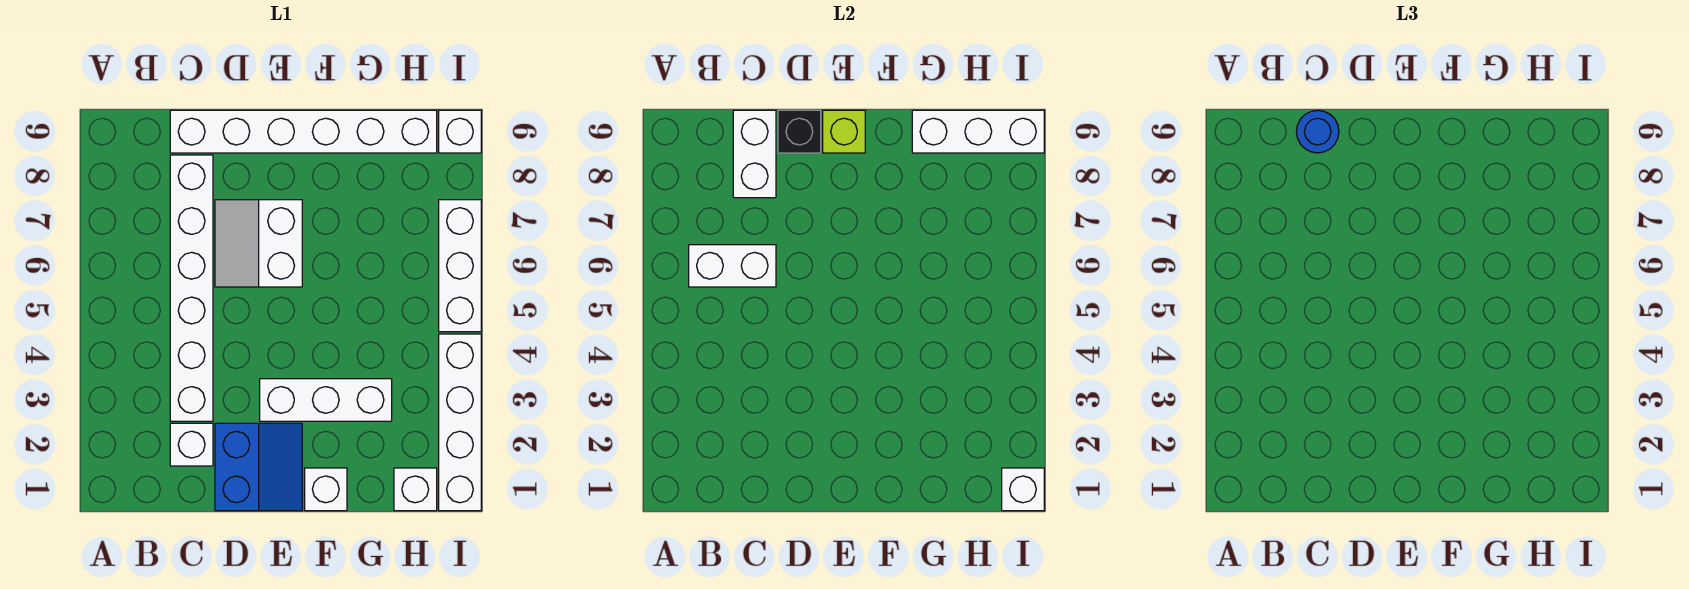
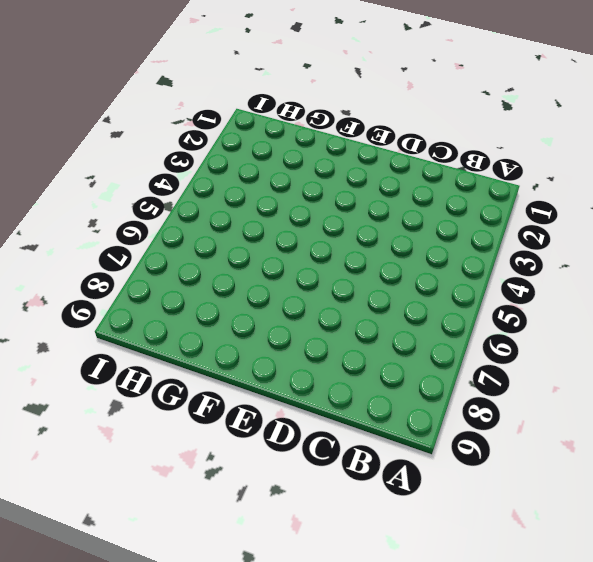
none -> white brick C2 level 1
none -> white brick C3:C8 level 1
none -> white brick C9:H9 level 1

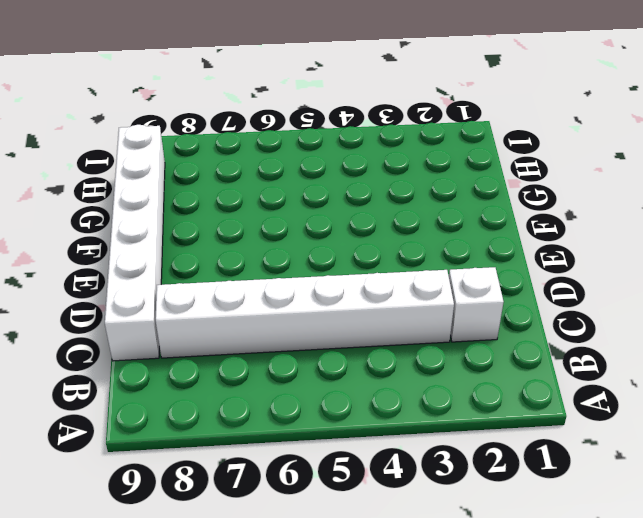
none -> blue slope D1:E2 level 1 top D
none -> white slope D6:E7 level 1 top E
none -> white brick E3:G3 level 1

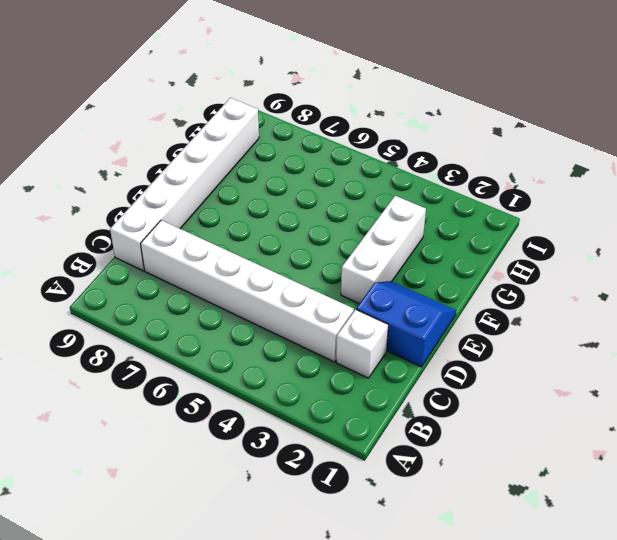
none -> white slope D6:E7 level 1 top E
none -> white brick F1 level 1
none -> white brick H1 level 1

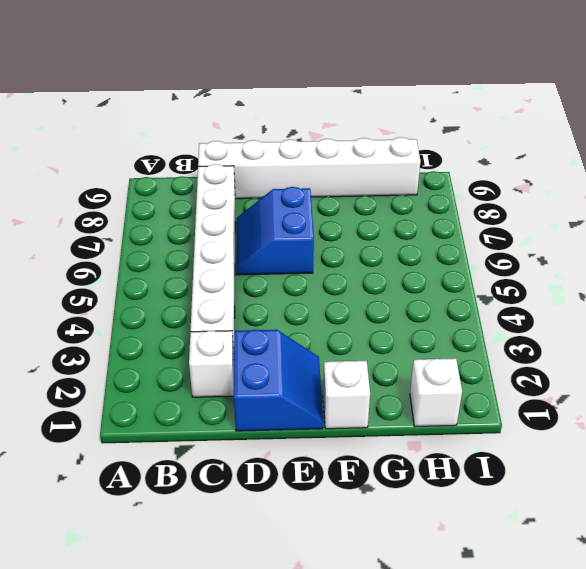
blue slope D6:E7 level 1 top E -> white slope D6:E7 level 1 top E
none -> white brick E3:G3 level 1
none -> white brick I1:I4 level 1
none -> white brick I5:I7 level 1

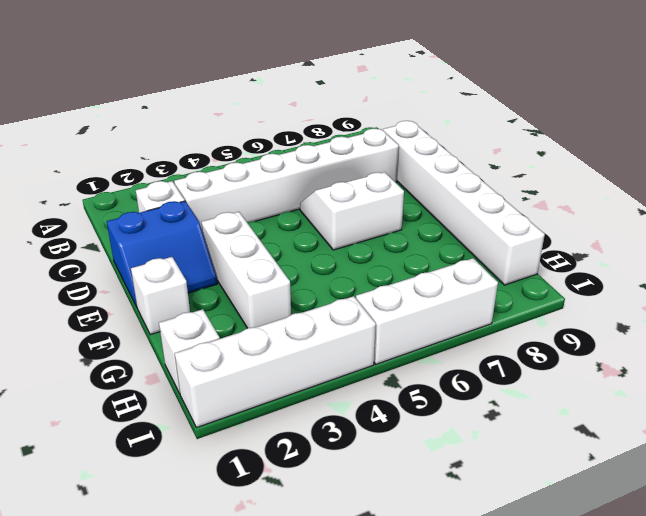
none -> white brick I9 level 1
none -> white brick B6:C6 level 2
none -> white brick C8:C9 level 2

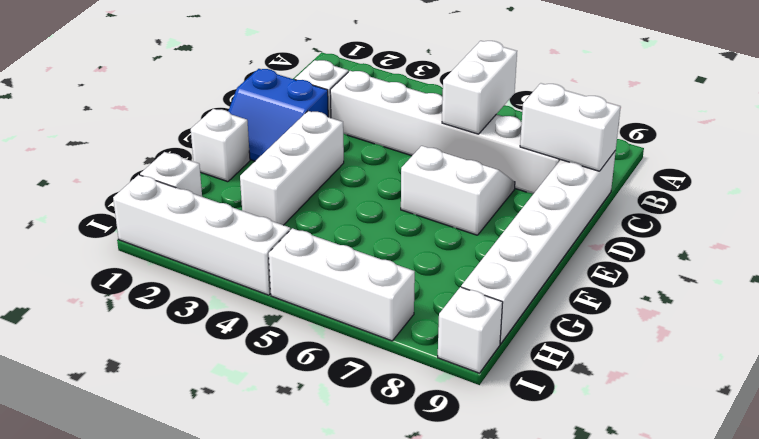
none -> black brick D9 level 2
none -> lime brick E9 level 2
none -> white brick G9:I9 level 2

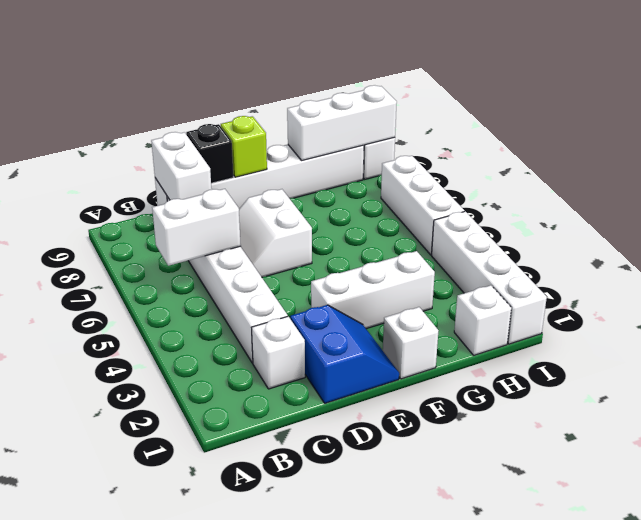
none -> white brick I1 level 2
none -> blue round brick C9 level 3

